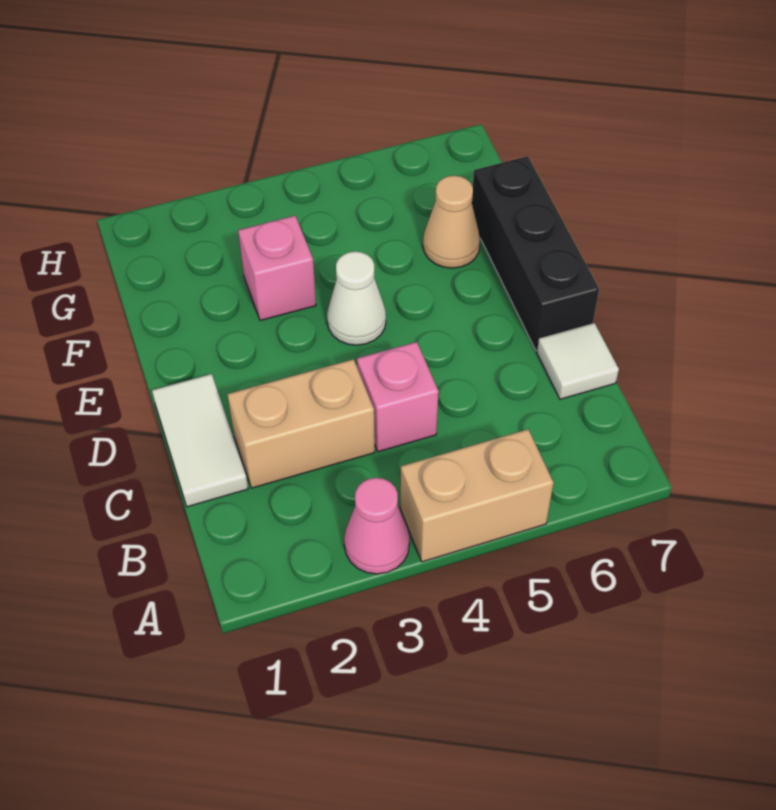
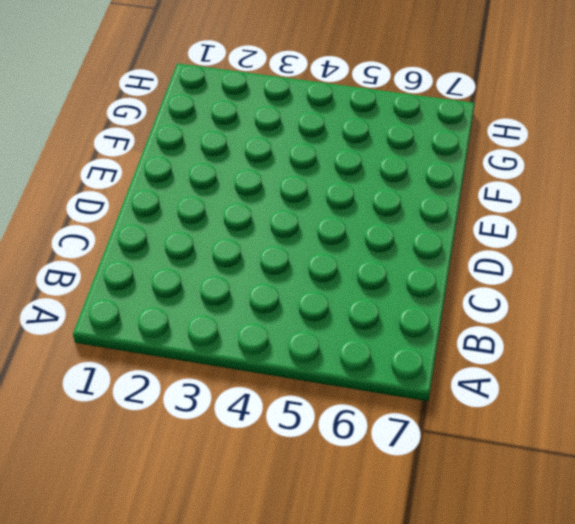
none -> pink cone A3 level 1
none -> tan brick A4:A5 level 1

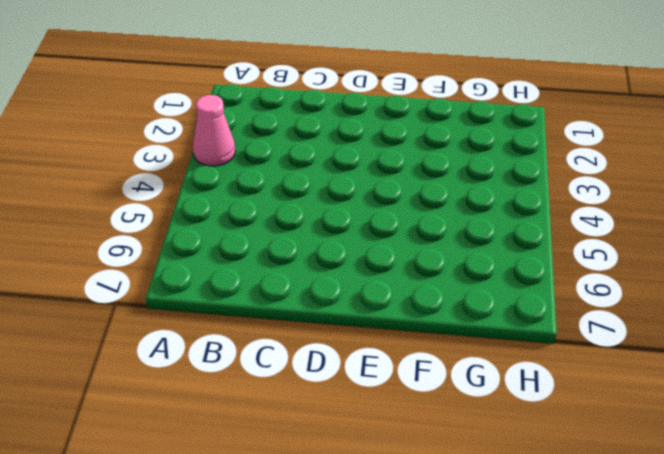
none -> tan brick A4:A5 level 1
none -> white tile C1:D1 level 1

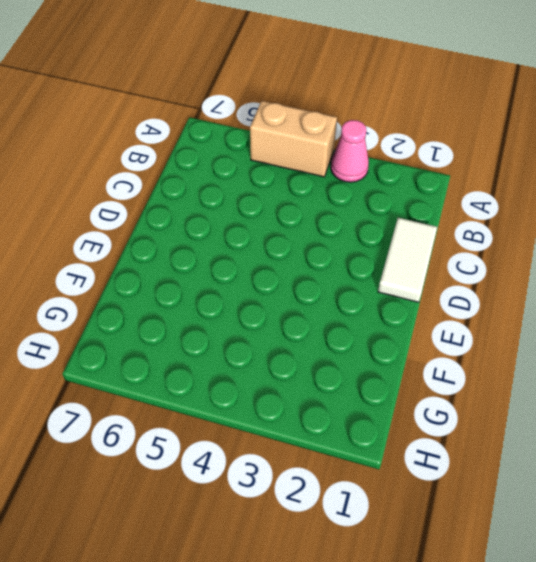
none -> tan brick C2:C3 level 1
none -> pink brick C4 level 1

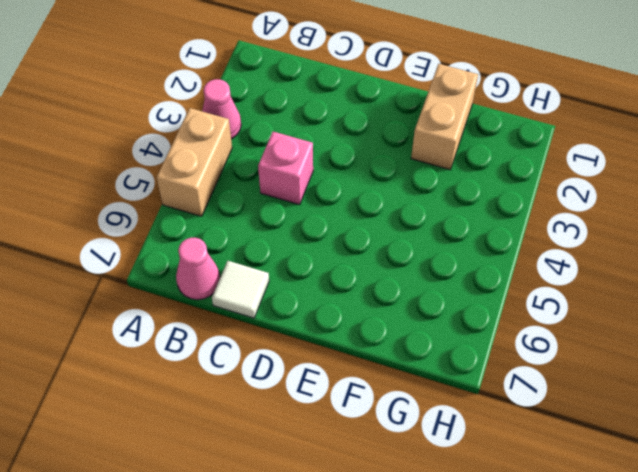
pink cone B7 level 1 -> none
tan brick F1:F2 level 1 -> tan brick C2:C3 level 1
none -> white tile C1:D1 level 1
none -> black brick D7:F7 level 1

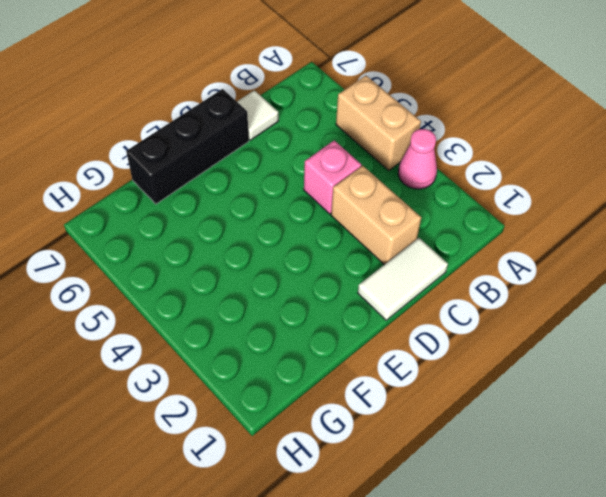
none -> white cone E4 level 1
none -> pink brick F3 level 1

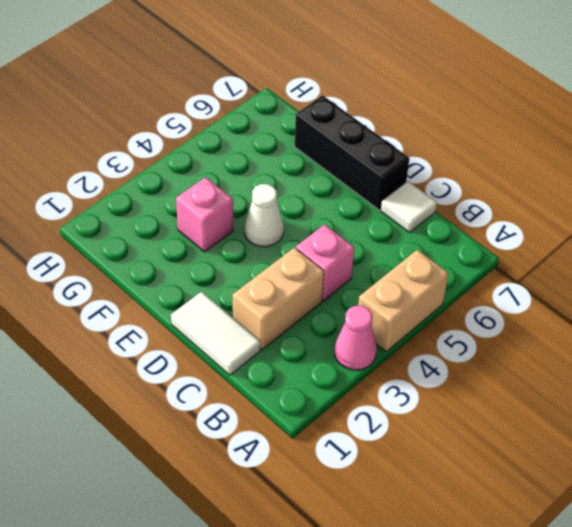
none -> tan cone F6 level 1

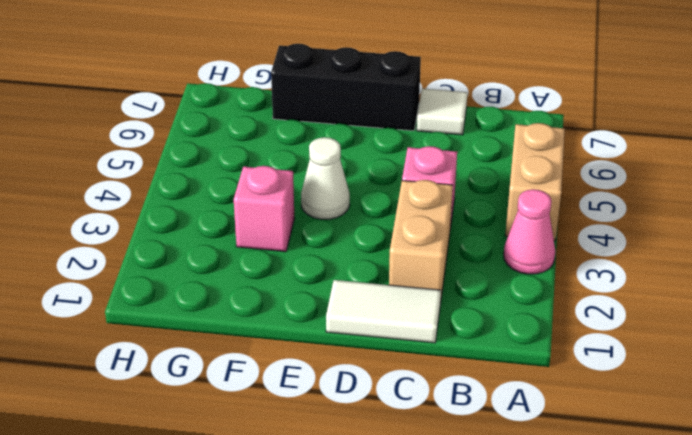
none -> tan cone F6 level 1

